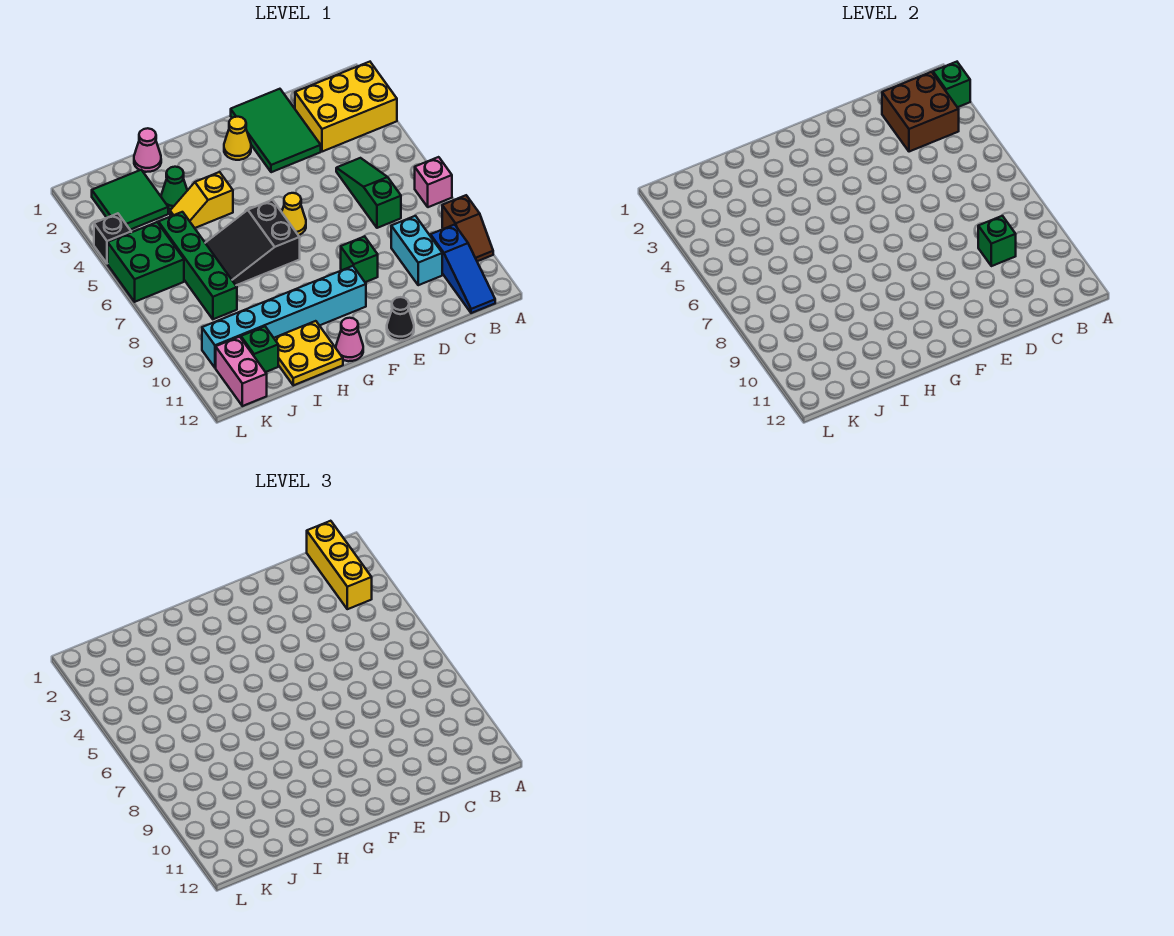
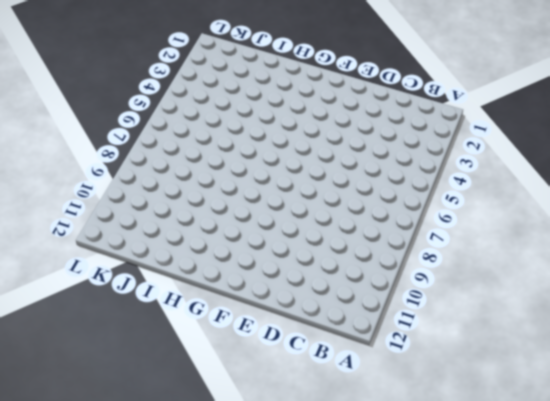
none -> yellow brick A2:C3 level 1
none -> pink brick A7 level 1
none -> brown slope A9:A10 level 1 top 9

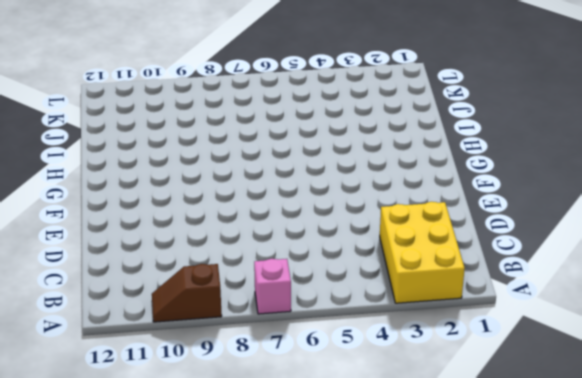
none -> blue slope B10:B12 level 1 top 10
none -> green slope C5:C7 level 1 top 7
none -> cyan brick C9:C10 level 1

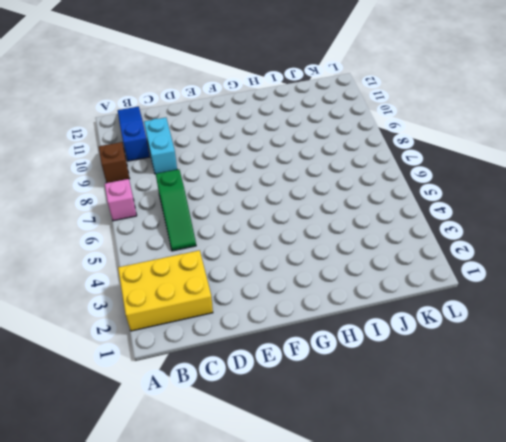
none -> green tile D1:E3 level 1
none -> green brick E9 level 1
none -> black cone E12 level 1

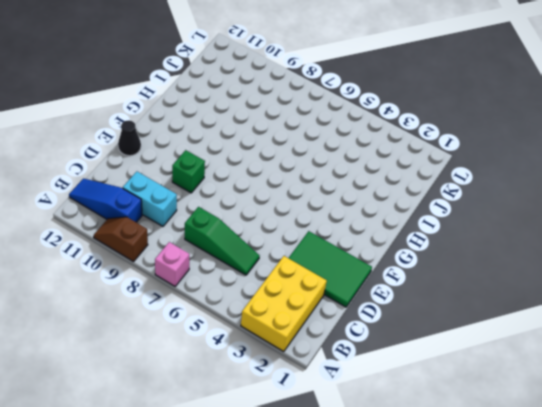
none -> yellow cone F2 level 1
none -> yellow cone F6 level 1
none -> cyan brick F10:K10 level 1

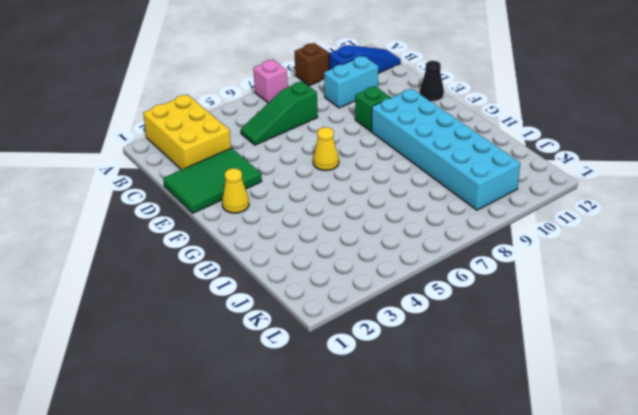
cyan brick F9:K10 level 1 -> cyan brick F10:K10 level 1
none -> black slope G6:I7 level 1 top G
none -> pink cone G12 level 1
none -> yellow slope H4:I4 level 1 top H

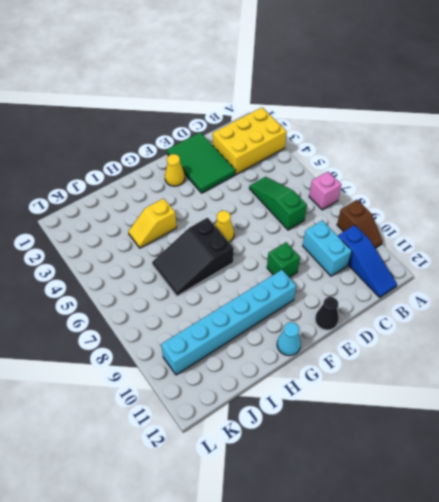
cyan cone G12 level 1 -> pink cone G12 level 1
none -> yellow plate H11:I12 level 1
none -> pink cone I1 level 1
none -> green cone I3 level 1

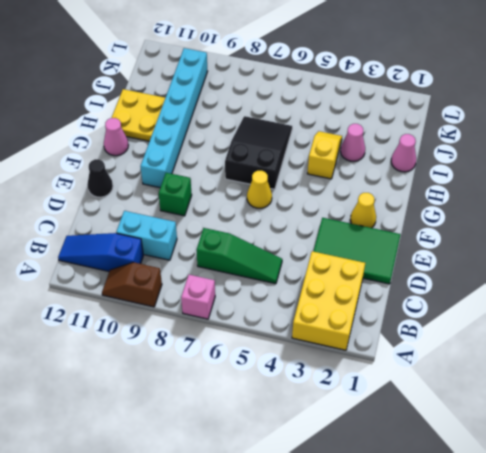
pink cone I3 level 1 -> green cone I3 level 1
none -> green tile J2:K3 level 1
none -> green brick J5:J8 level 1
none -> green brick J11 level 1

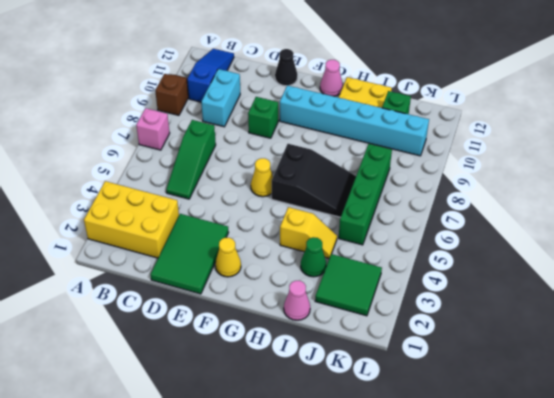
none -> green brick K5:L6 level 1
none -> pink brick K11:K12 level 1
none -> black brick L4 level 1

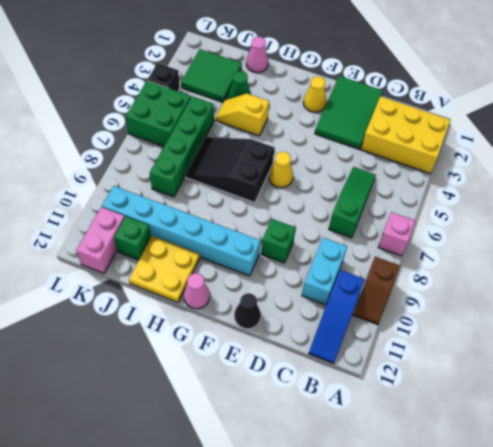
none -> green brick A2 level 2
none -> brown brick B2:C3 level 2
none -> green brick C9 level 2

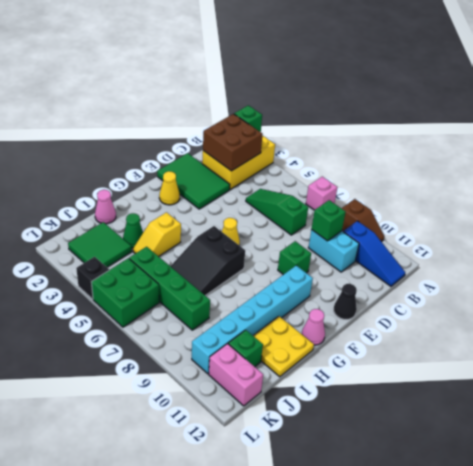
none -> yellow brick B1:B3 level 3

